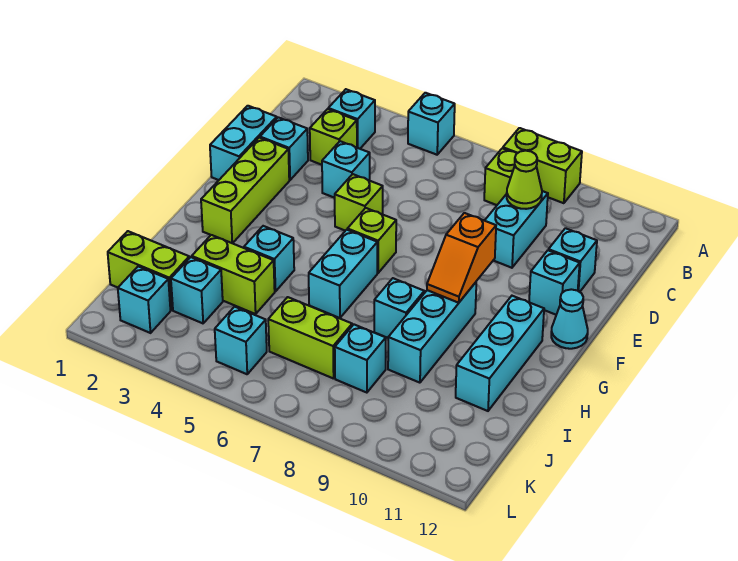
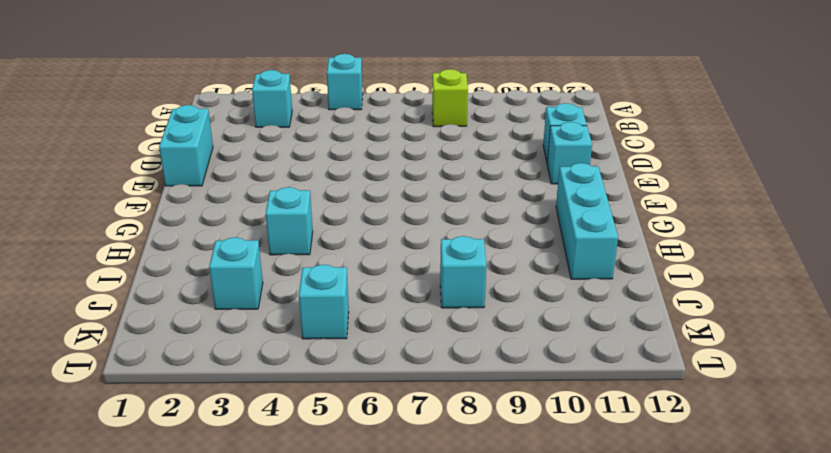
none -> lime brick A8:A9 level 1
none -> lime brick C3 level 1
none -> cyan brick C9:D9 level 1

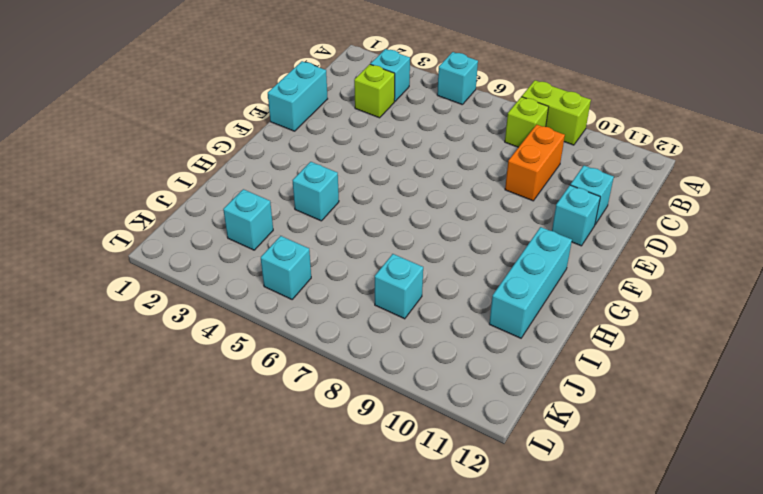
orange brick C9:D9 level 1 -> cyan brick C9:D9 level 1
none -> cyan brick D2 level 1
none -> cyan brick D4 level 1
none -> lime brick E2:G2 level 1

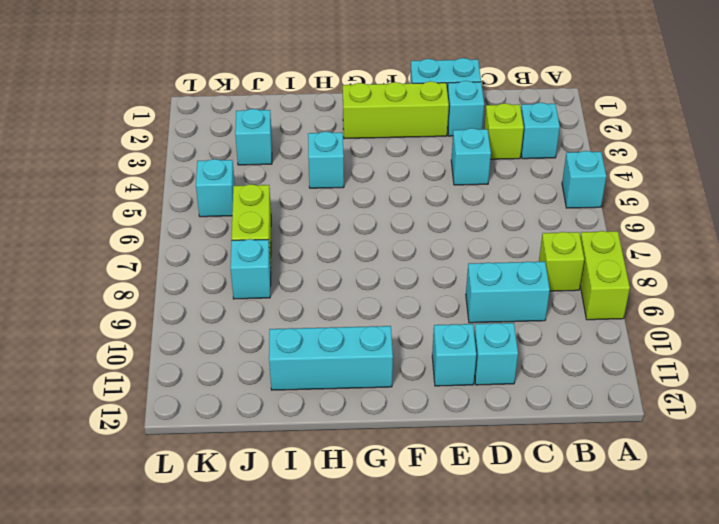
none -> lime brick E5 level 1
none -> lime brick F6 level 1
none -> cyan cone F12 level 1

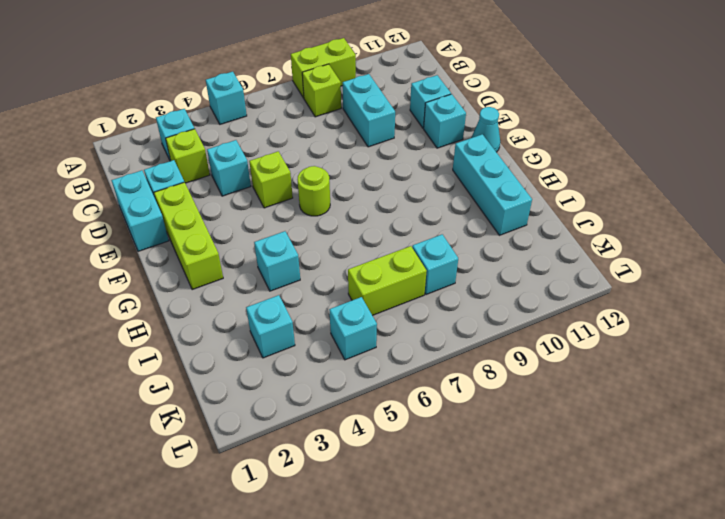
lime round brick F6 level 1 -> lime brick F6 level 1
none -> cyan brick G6:H6 level 1
none -> cyan brick G9:I9 level 1
none -> cyan brick H8 level 1

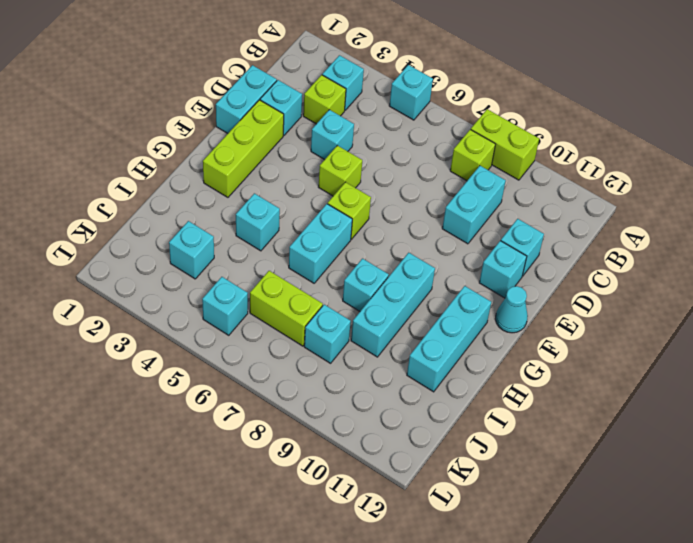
none -> lime brick I3:I4 level 1
none -> lime brick J1:J2 level 1
none -> cyan brick K2 level 1

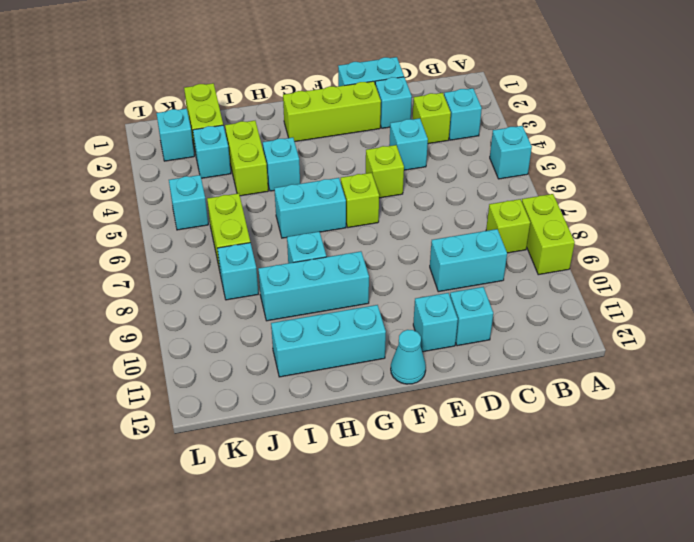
none -> lime cone C9 level 2
none -> orange slope F9:G9 level 2 top F

